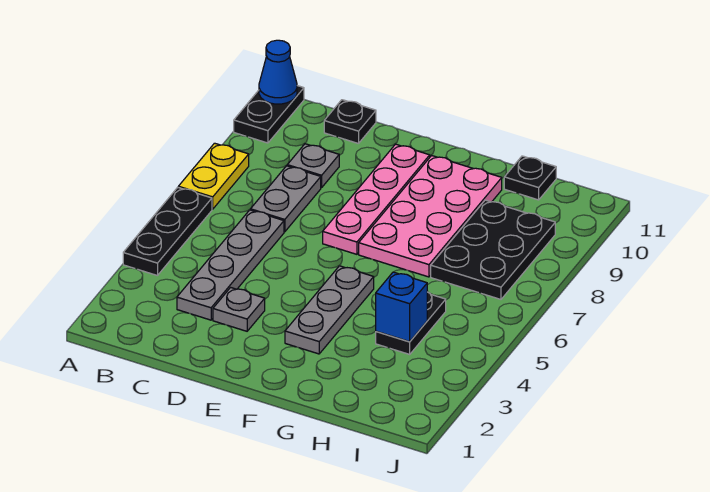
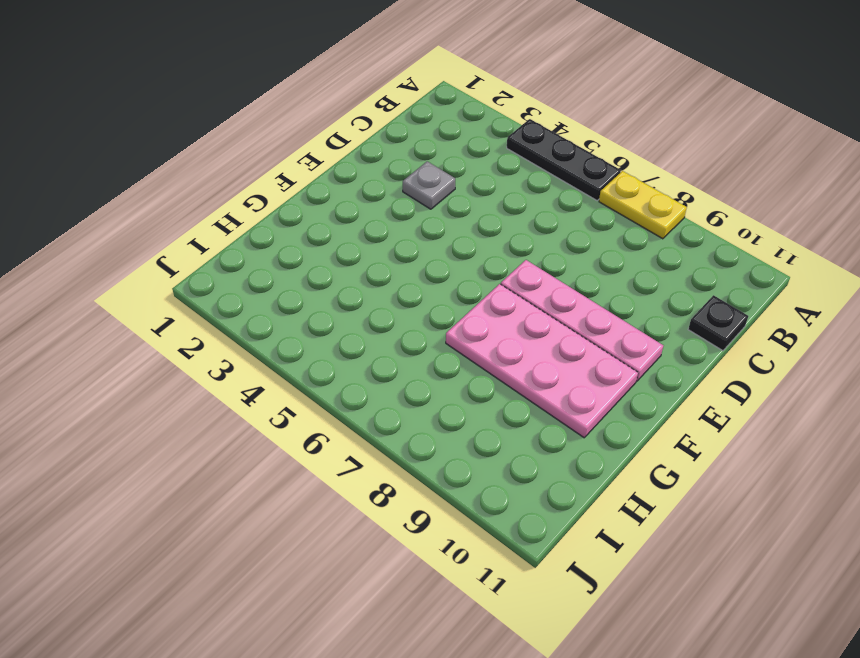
none -> black plate A10:A11 level 1
none -> grey plate C3:C6 level 1
none -> grey plate C7:C8 level 1

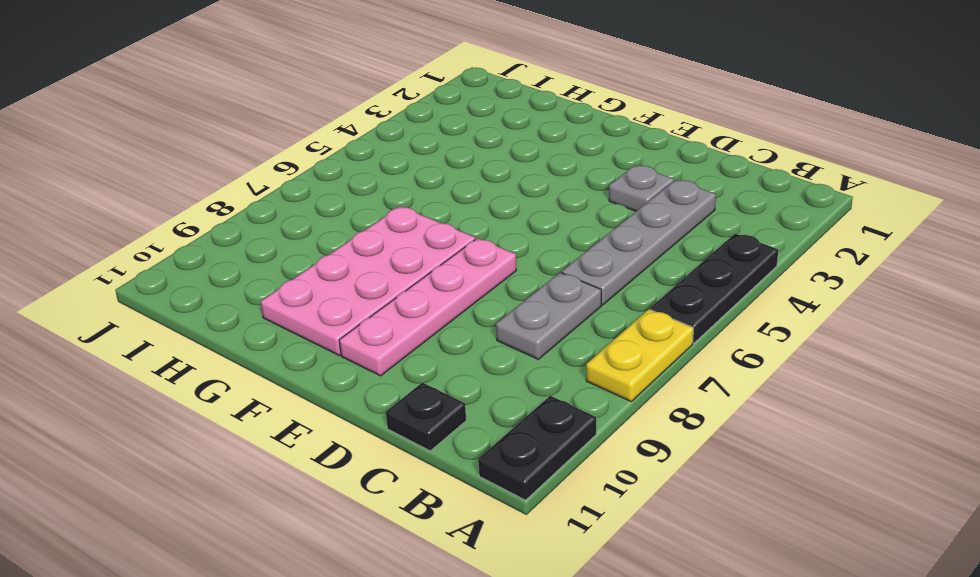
none -> grey plate C9 level 1
none -> grey plate F3:F5 level 1
none -> black plate H4:H5 level 1

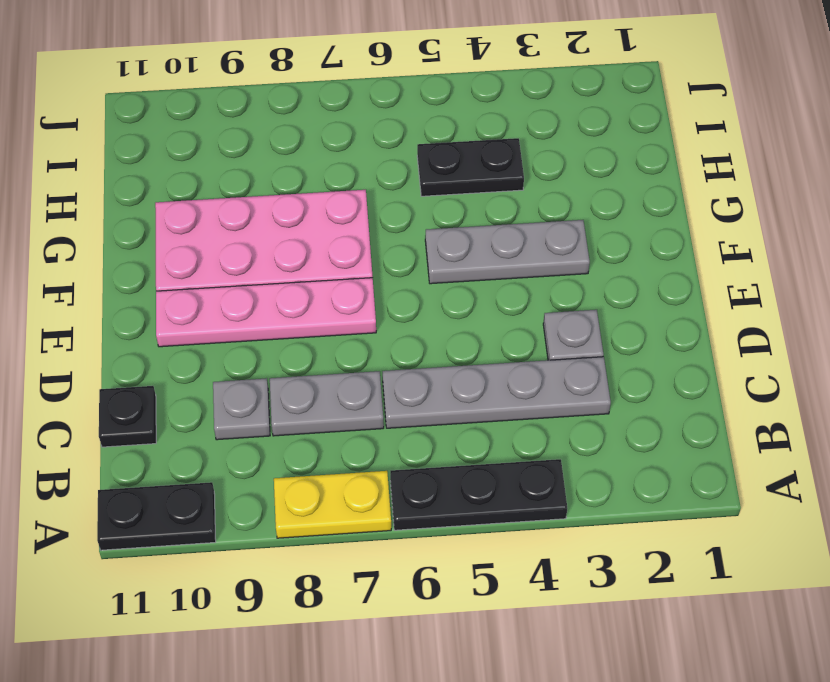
none -> black plate H7:I9 level 1
none -> black plate H11 level 1
none -> blue cone A11 level 2

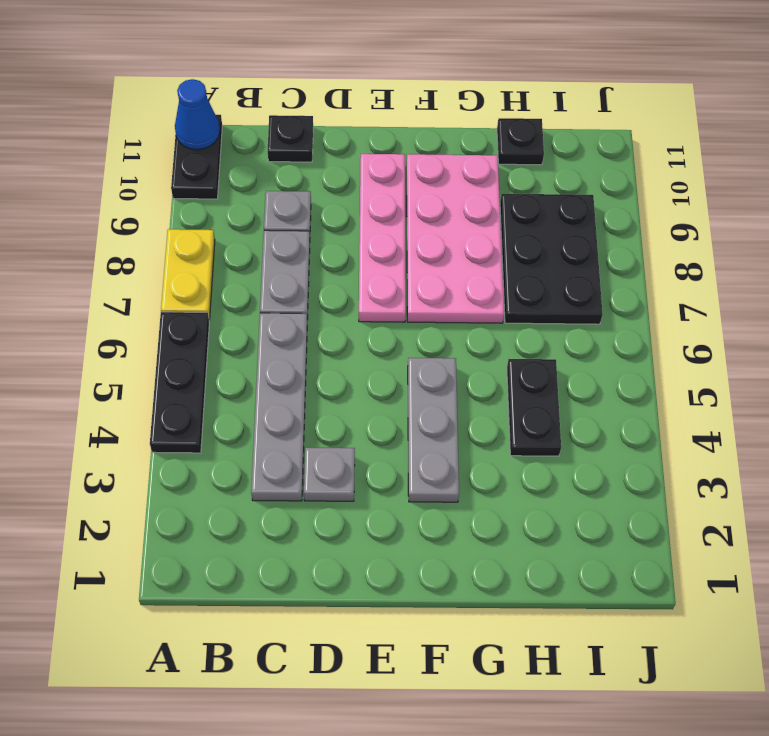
none -> blue brick H4 level 2

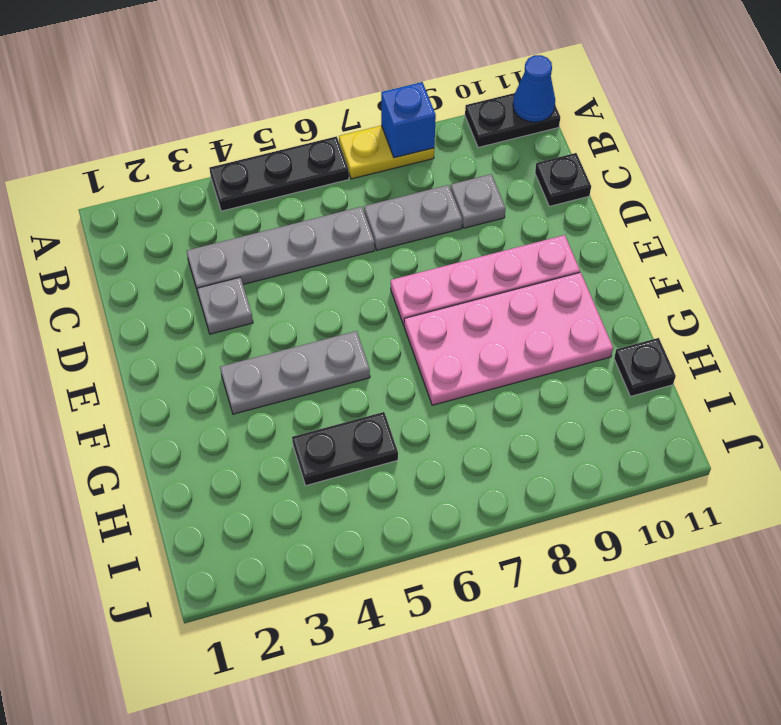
blue brick A8 level 2 -> blue brick H4 level 2
none -> black plate H7:I9 level 1

